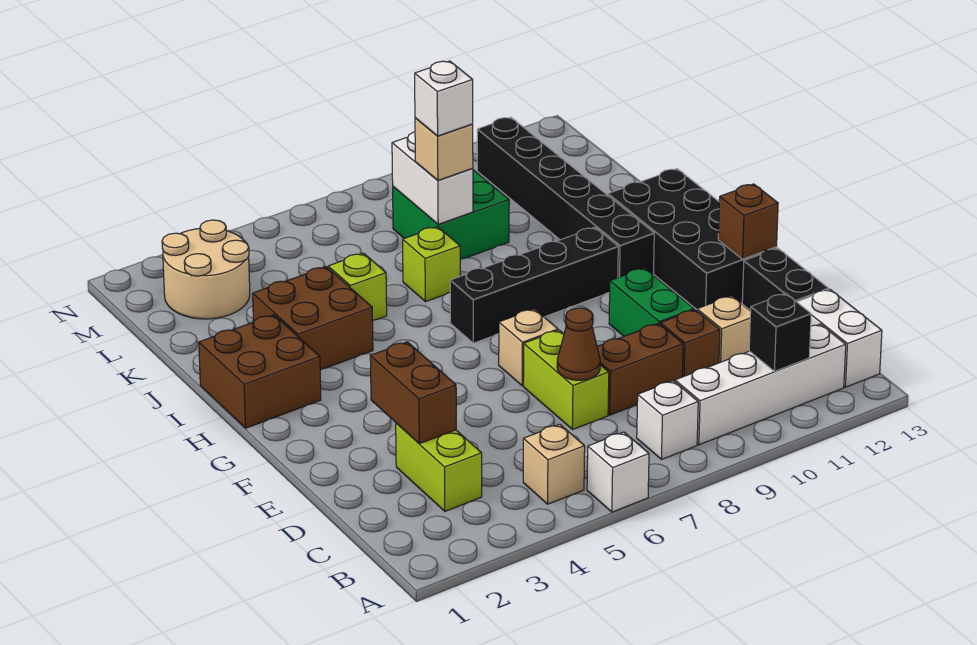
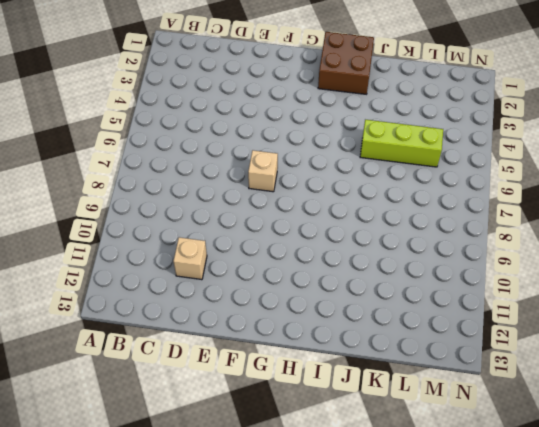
lime brick J5:L5 level 1 -> lime brick J5 level 1
none -> white brick A6 level 1
none -> tan brick B5 level 1
none -> white brick B8 level 1

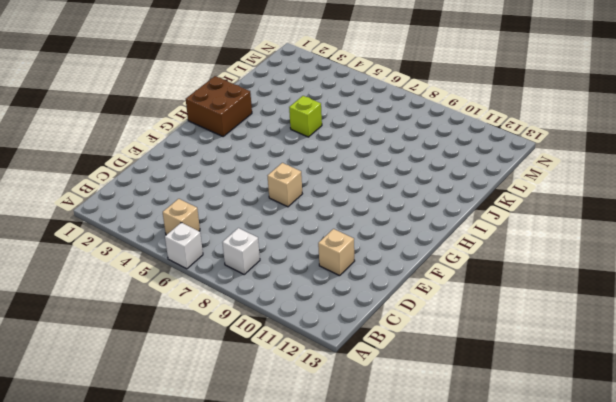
none -> white brick B9:B12 level 1
none -> white brick B13:C13 level 1
none -> lime brick C3:D3 level 1

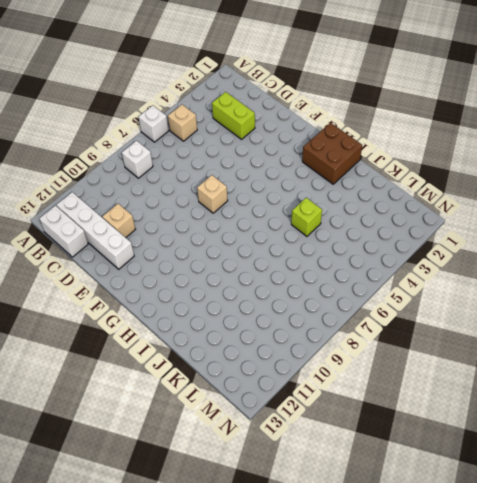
white brick B12:E12 level 1 -> white brick B9:B12 level 1
none -> lime brick D7:E7 level 1
none -> brown brick D8:D9 level 1
none -> brown brick D10 level 1

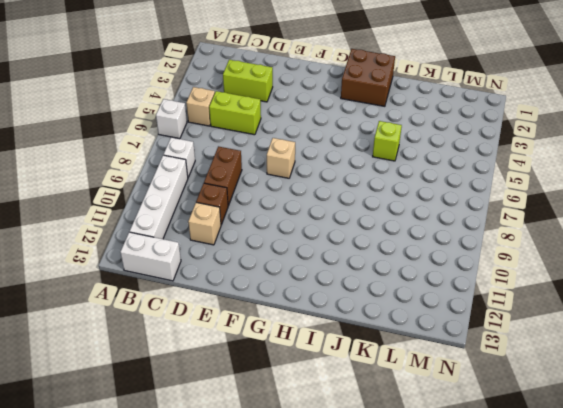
lime brick C5:D5 level 1 -> lime brick D7:E7 level 1
none -> black brick D13:E13 level 1
none -> green brick E10:F10 level 1
none -> black brick F12:I13 level 1

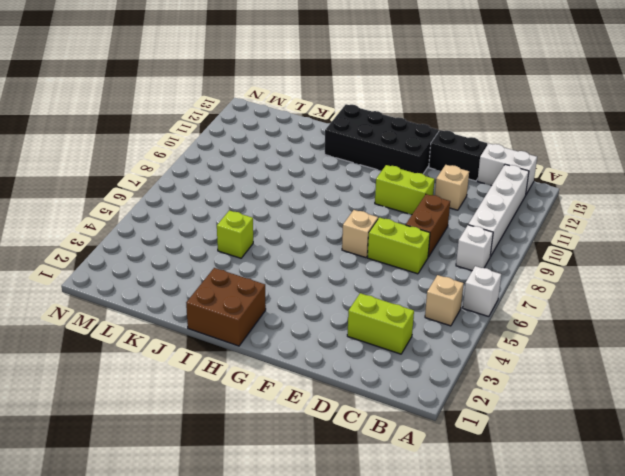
lime brick E10:F10 level 1 -> green brick E10:F10 level 1
none -> brown brick D10 level 1
none -> black brick H7:H10 level 1
none -> black brick H11:M11 level 1

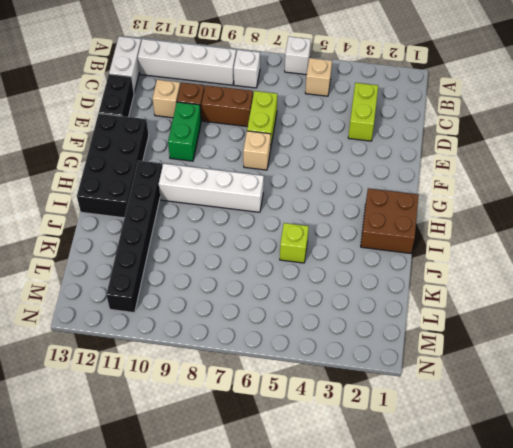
white brick H7:H10 level 1 -> black brick H7:H10 level 1
none -> brown brick I3:J4 level 1
none -> lime brick J7 level 1
none -> green brick K8:L9 level 1

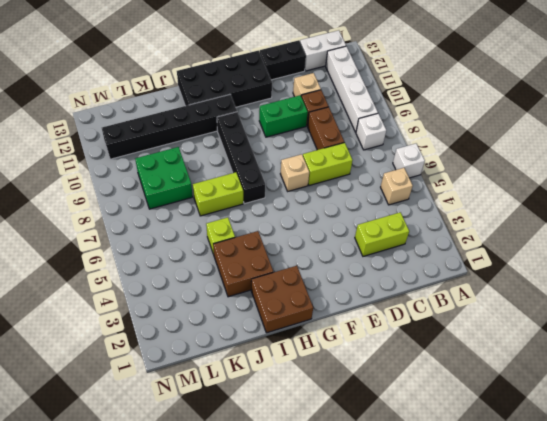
lime brick I7:J7 level 1 -> lime brick J7 level 1
none -> tan round brick L2:M3 level 1
none -> black brick B11 level 2
none -> brown brick D3:E3 level 2

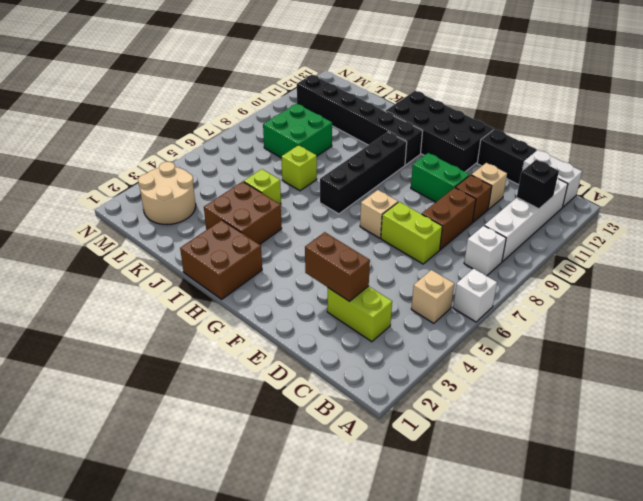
none -> brown cone D7 level 2
none -> brown brick F13 level 2
none -> white brick K8:L8 level 2

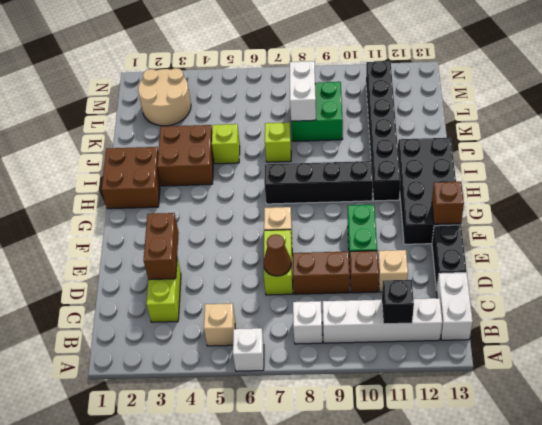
none -> tan brick K8 level 3
none -> white brick K8 level 4

